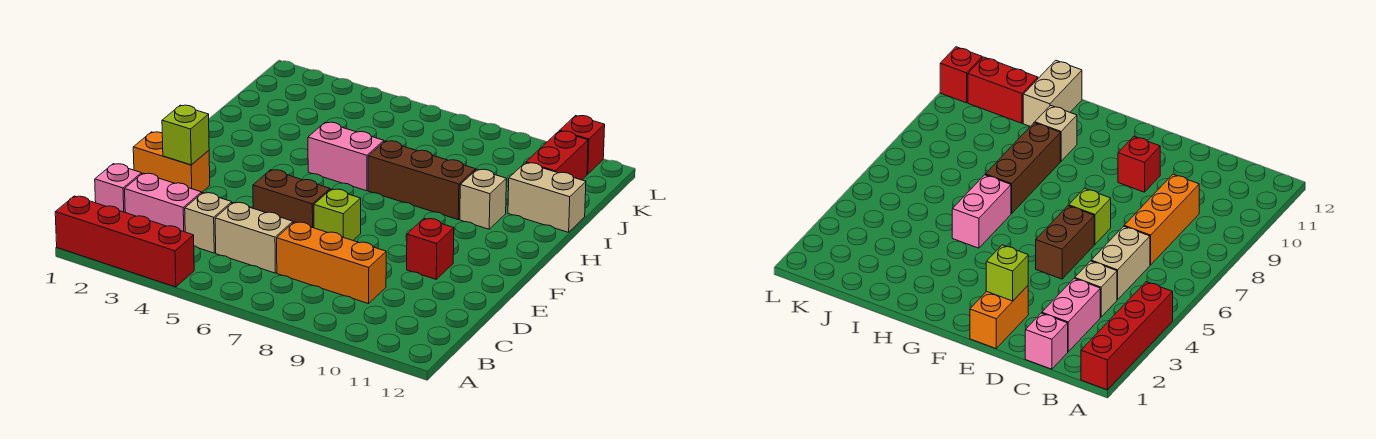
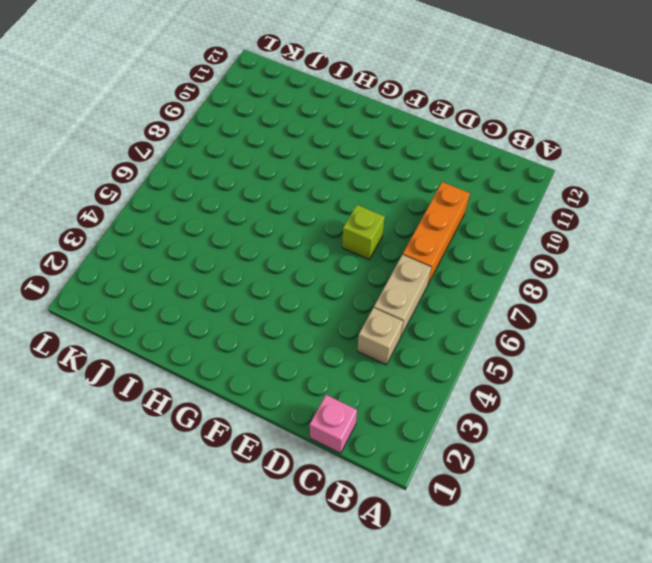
none -> red brick A1:A4 level 1
none -> pink brick C2:C3 level 1
none -> orange brick E1:E2 level 1

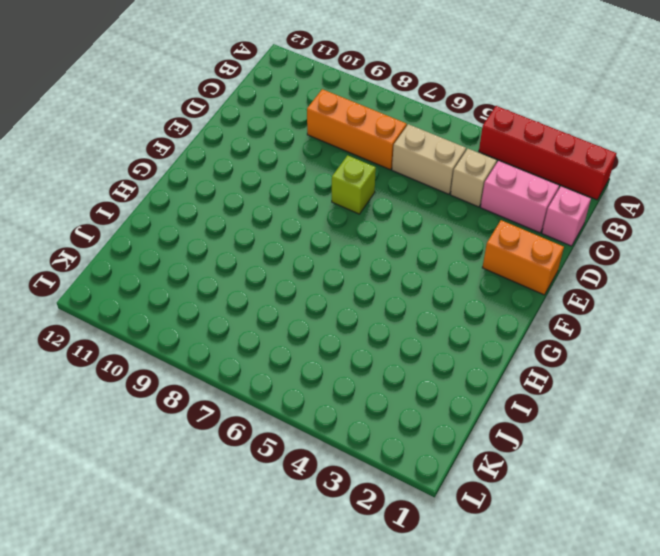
none -> brown brick E5:E6 level 1
none -> red brick E10 level 1
none -> pink brick H5:H6 level 1

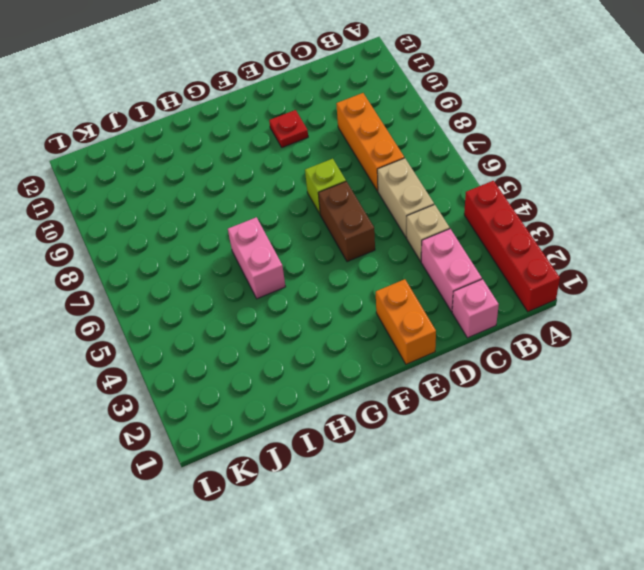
red plate E10 level 1 -> red brick E10 level 1
none -> brown brick H7:H9 level 1
none -> tan brick H10 level 1
none -> tan brick I11:I12 level 1

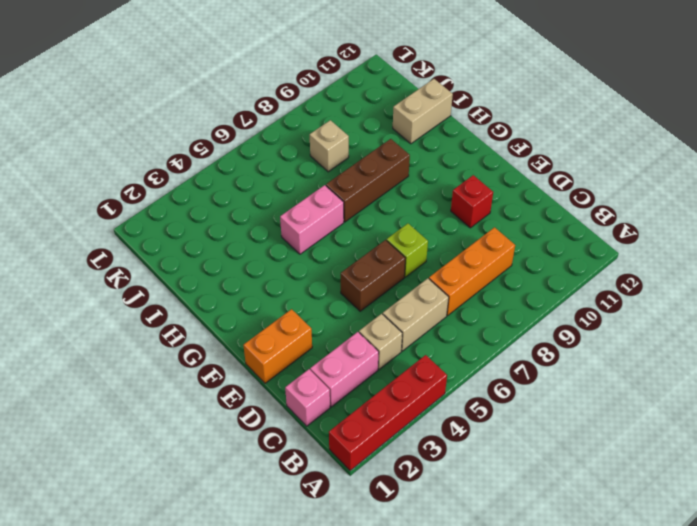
tan brick J8 level 1 -> tan brick H10 level 1
none -> red brick J11:K11 level 1
none -> red brick L11 level 1
none -> lime brick E2 level 2

